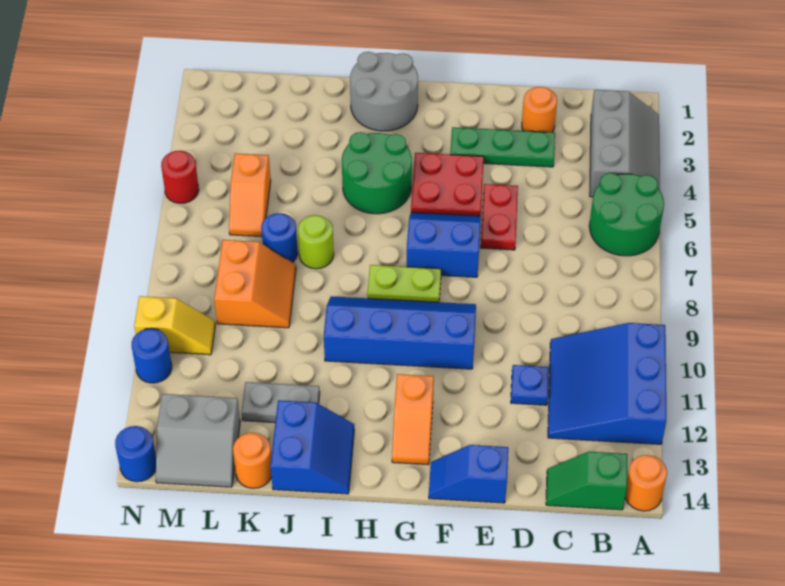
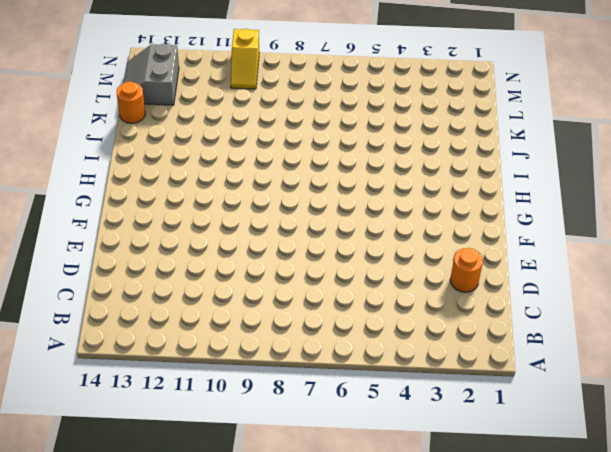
none -> grey slope A2:B4 level 1 top B
none -> green round brick A5:B6 level 1
none -> blue slope A10:C12 level 1 top A

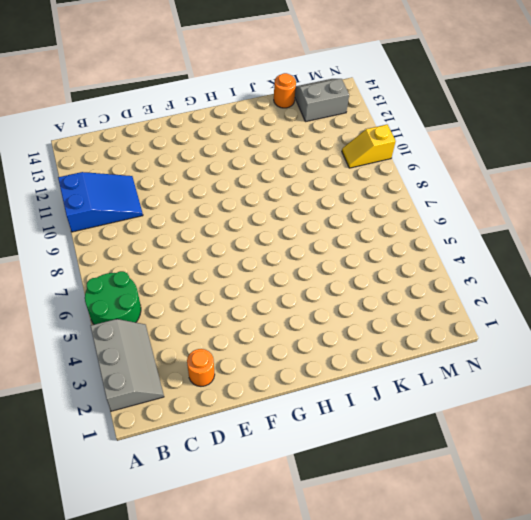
grey slope A2:B4 level 1 top A -> grey slope A2:B4 level 1 top B
blue slope A10:C11 level 1 top A -> blue slope A10:C12 level 1 top A
none -> orange round brick A14 level 1
none -> green slope B14:C14 level 1 top B
none -> green plate D3:F3 level 1

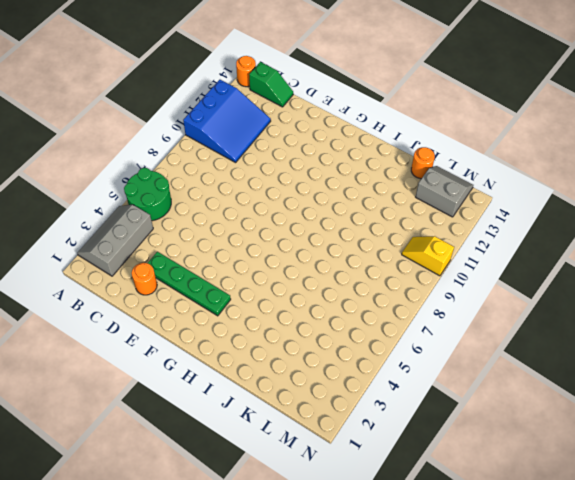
green plate D3:G3 level 1 -> green plate D3:F3 level 1
none -> blue plate D11 level 1
none -> red plate E5:E6 level 1
none -> blue slope E14:F14 level 1 top E

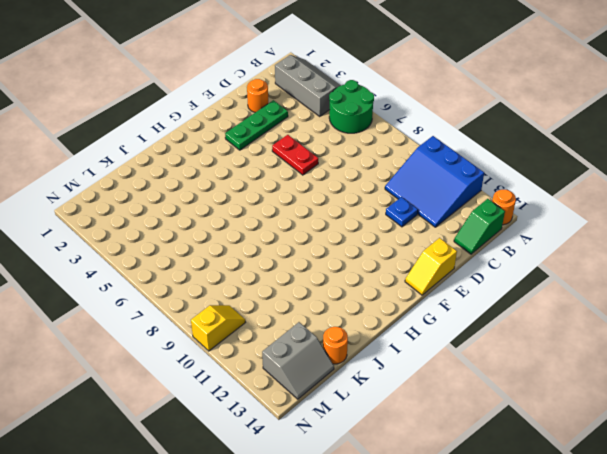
yellow slope E14:F14 level 1 top E -> blue slope E14:F14 level 1 top E
none -> red plate F4:G5 level 1
none -> blue slope F6:G7 level 1 top 7
none -> blue slope F9:I10 level 1 top 10

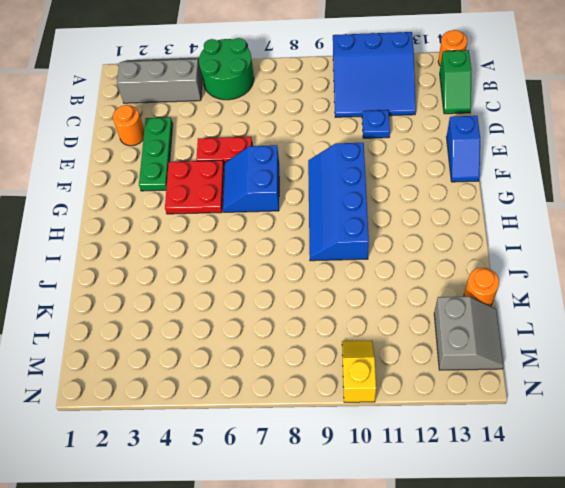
none -> lime plate G8:H8 level 1
none -> orange slope G12:G13 level 1 top 12
none -> grey round brick H1:I2 level 1

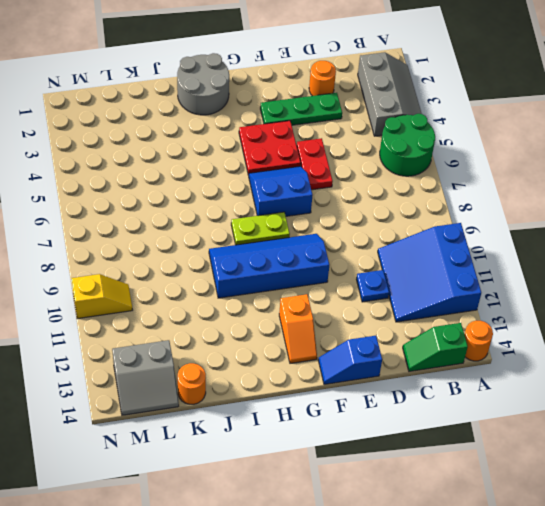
none -> green round brick H4:I5 level 1
none -> blue slope I13:J14 level 1 top J
none -> lime round brick J7 level 1

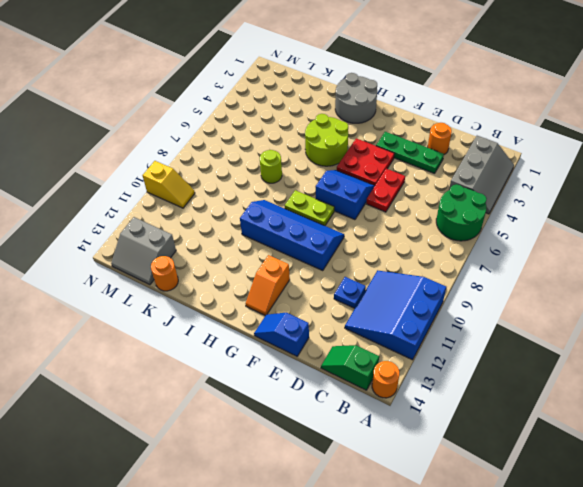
lime round brick H4:I5 level 1 -> green round brick H4:I5 level 1
none -> blue slope I13:J14 level 1 top J
none -> grey plate J12:K12 level 1
none -> blue round brick K7 level 1

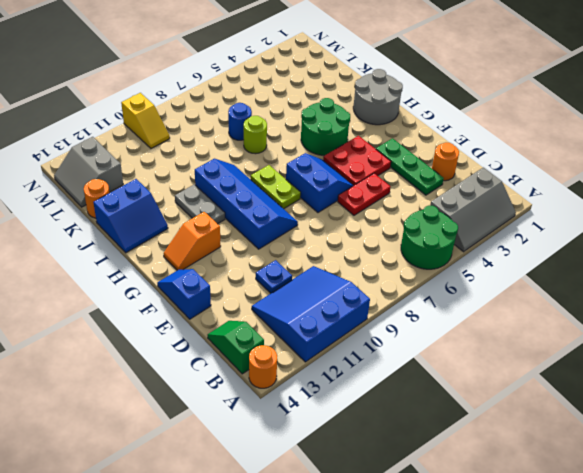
grey plate H11:I11 level 1 -> grey plate J12:K12 level 1
none -> orange slope K8:L9 level 1 top L
none -> orange slope L5:L6 level 1 top 5
none -> red round brick N5 level 1

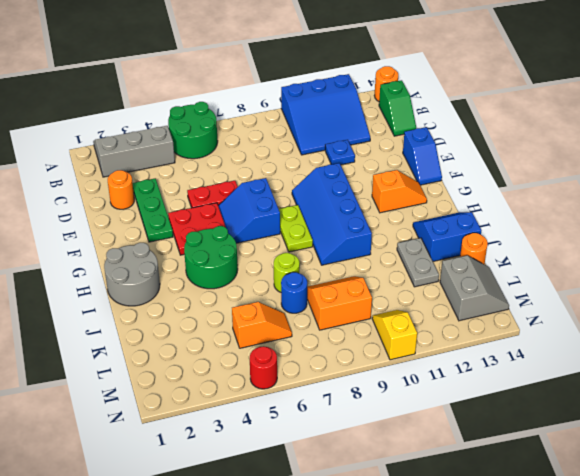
none -> blue round brick N11 level 1
none -> blue round brick N14 level 1

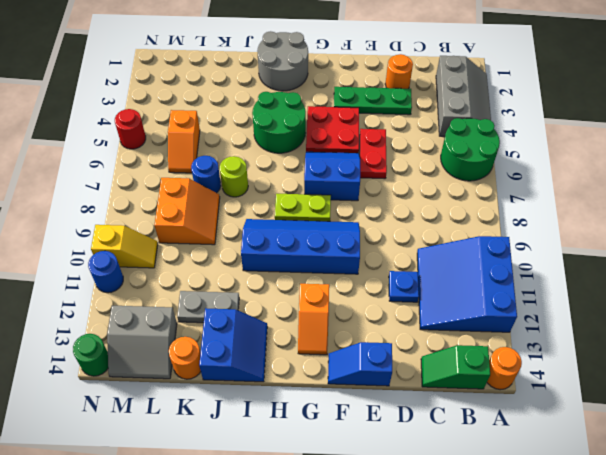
green round brick N14 level 1 -> blue round brick N14 level 1

